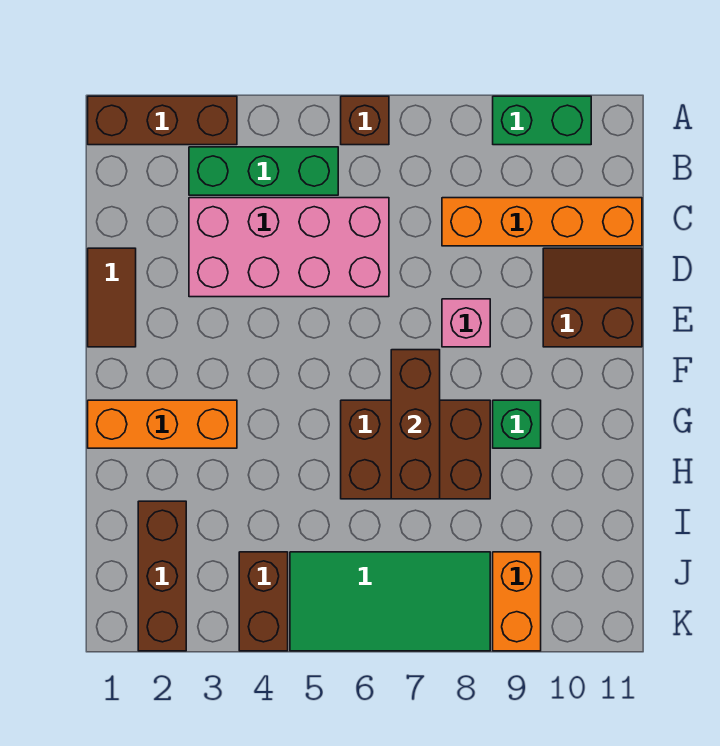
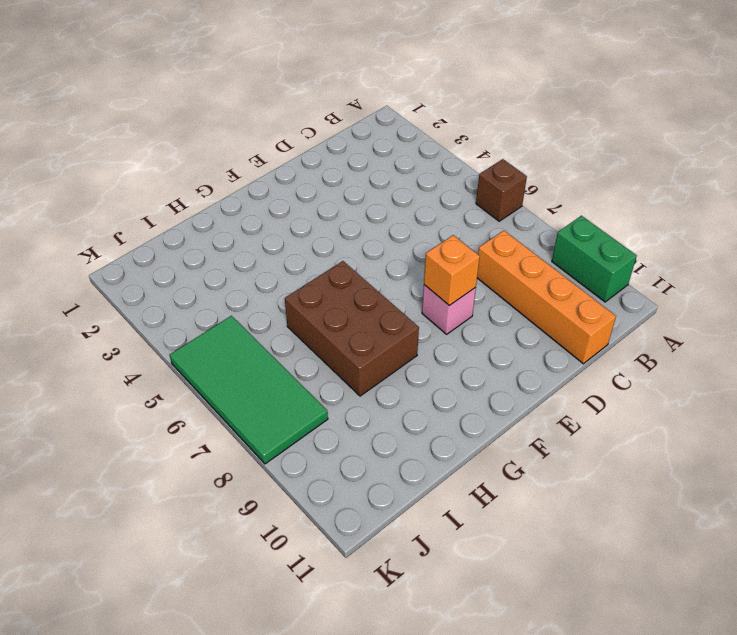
orange brick E8 level 2 -> none
none -> brown brick A1:A3 level 1
none -> green brick B3:B5 level 1
none -> pink brick C3:D6 level 1

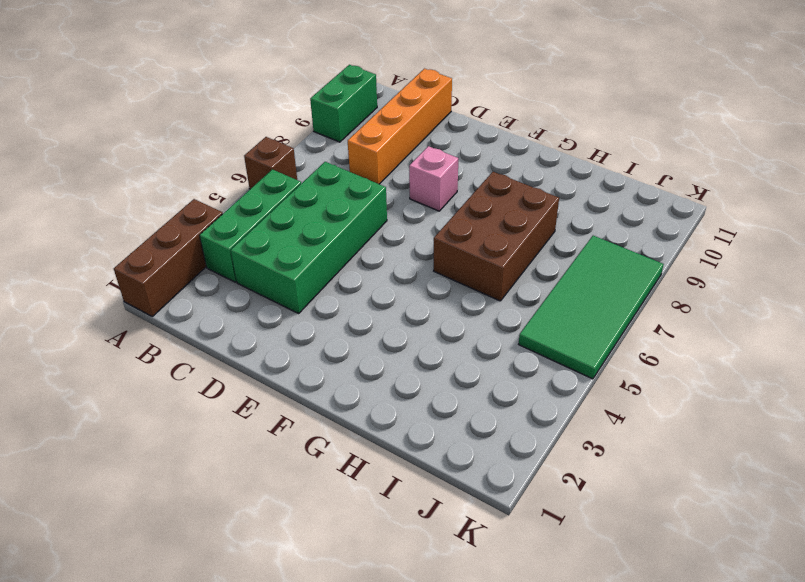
green brick C3:D6 level 1 -> pink brick C3:D6 level 1
none -> brown tile D1:E1 level 1
none -> brown slope D10:E11 level 1 top E
none -> orange brick G1:G3 level 1

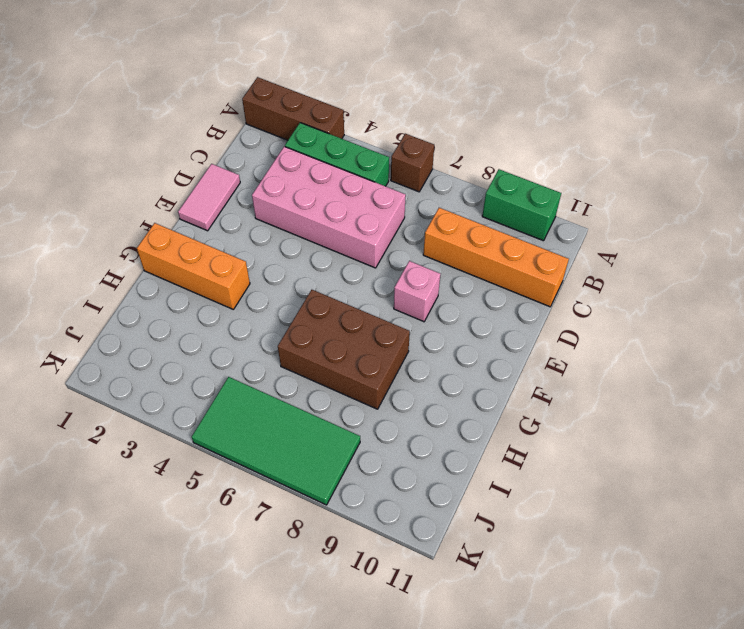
pink tile D1:E1 level 1 -> brown tile D1:E1 level 1
none -> brown slope D10:E11 level 1 top E
none -> green brick G9 level 1
none -> brown brick I2:K2 level 1

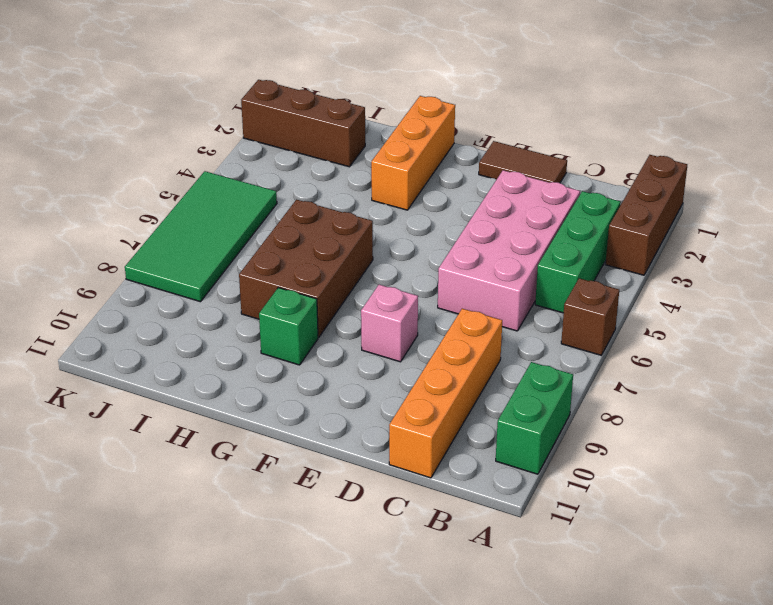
none -> brown slope D10:E11 level 1 top E
none -> brown brick J4:K4 level 1
none -> orange brick J9:K9 level 1

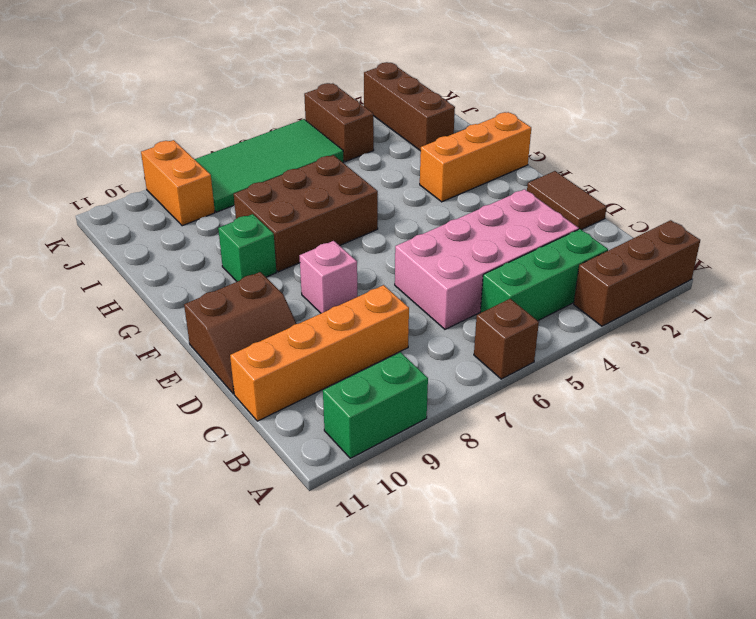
none -> brown brick F7:H7 level 2

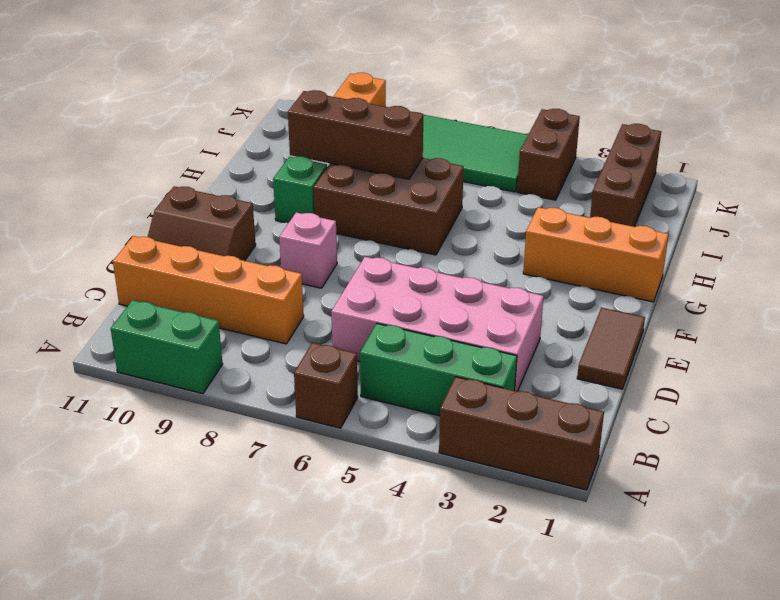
brown brick H7:H9 level 2 -> brown brick F7:H7 level 2

